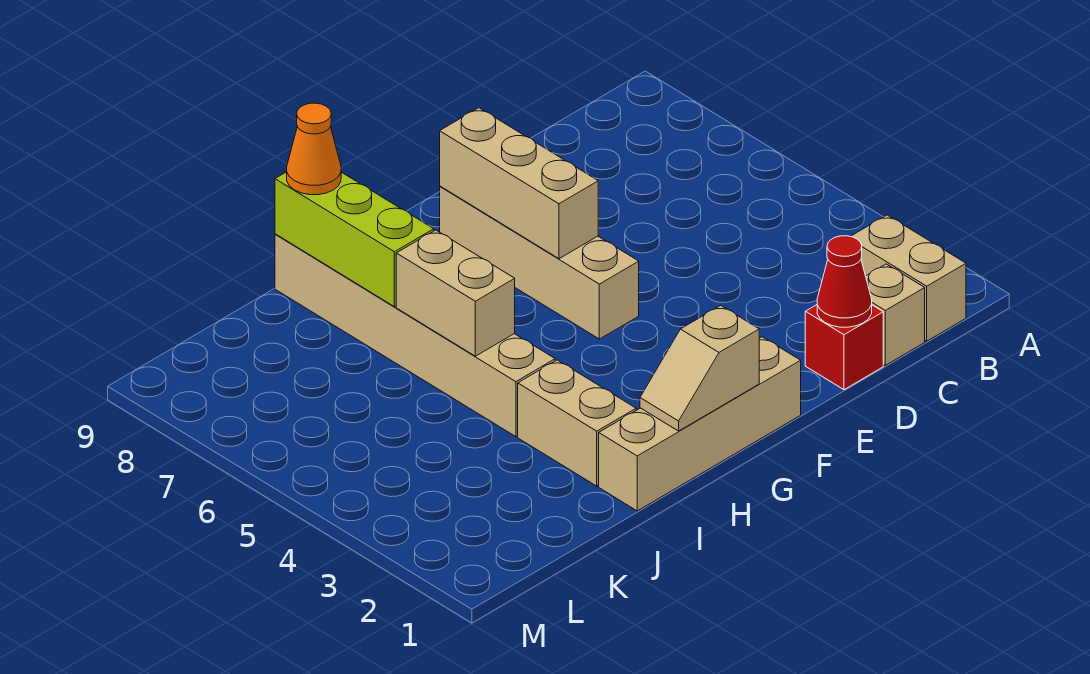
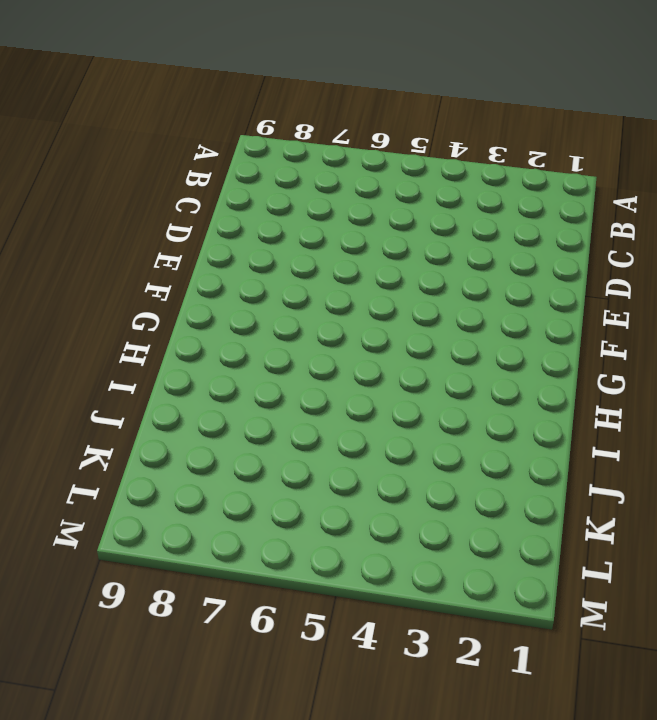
none -> tan brick B1:B2 level 1
none -> tan brick C1 level 1
none -> red brick D1 level 1

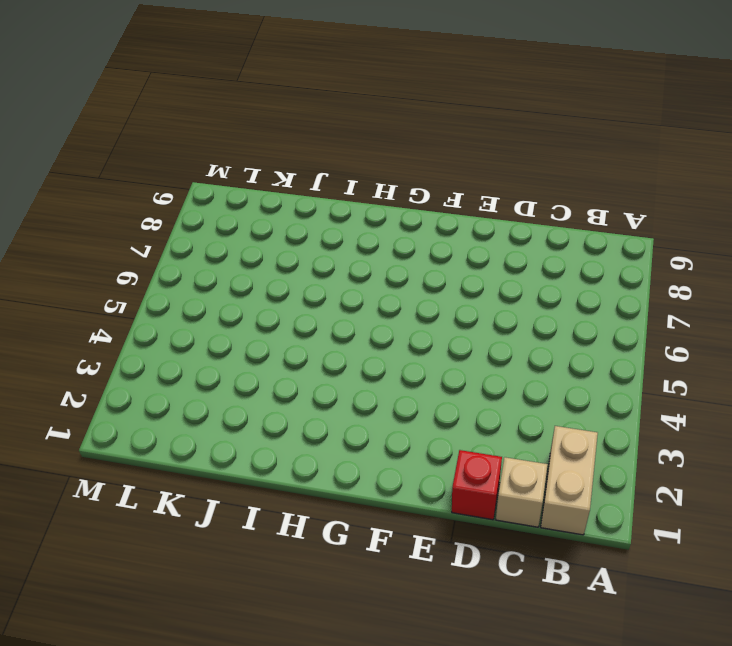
none -> tan brick F1:I1 level 1
none -> tan brick F5:F8 level 1
none -> tan brick I2:I3 level 1

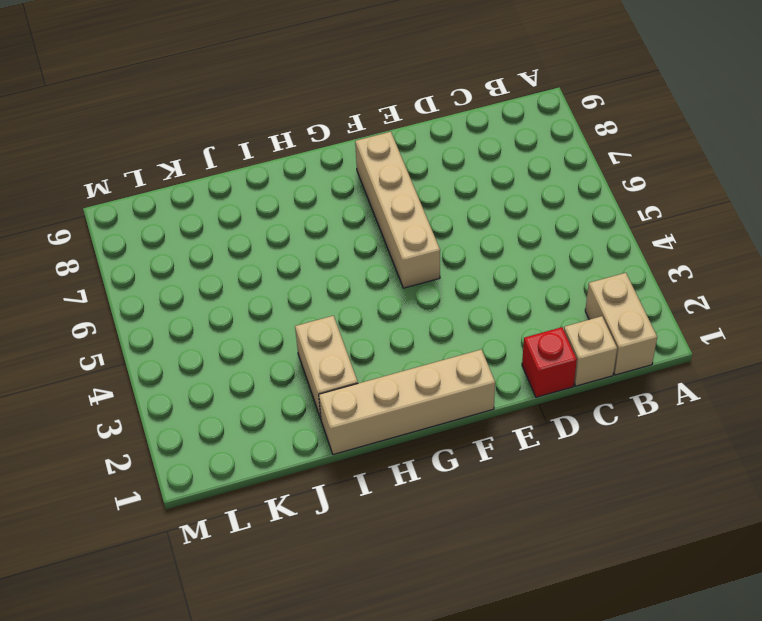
none -> tan brick I4:I9 level 1
none -> red cone D1 level 2
none -> tan brick F6:F8 level 2

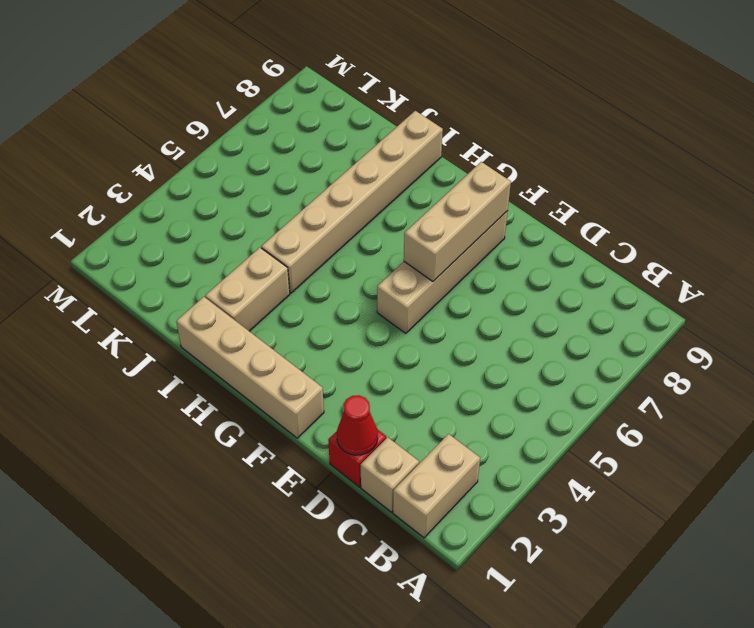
none -> tan slope G1:H1 level 2 top G
none -> tan brick I5:I6 level 2
none -> lime brick I7:I9 level 2

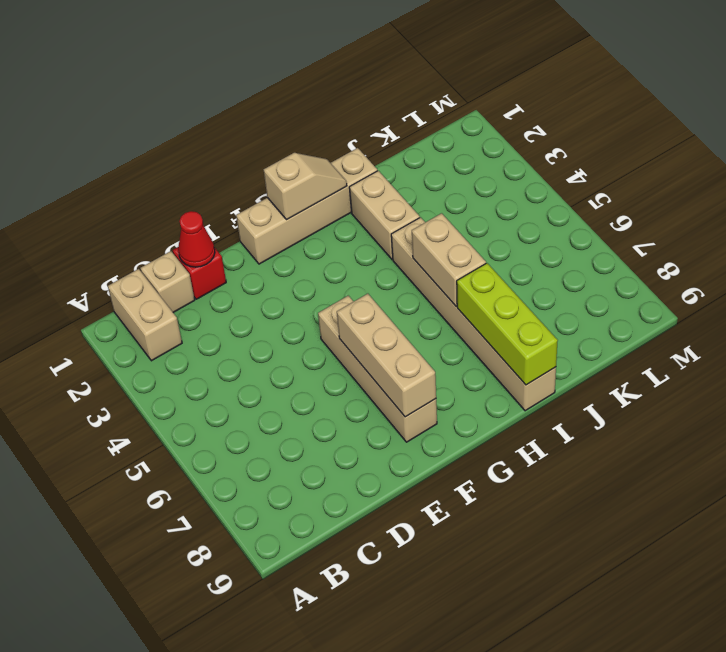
none -> orange cone I9 level 3

